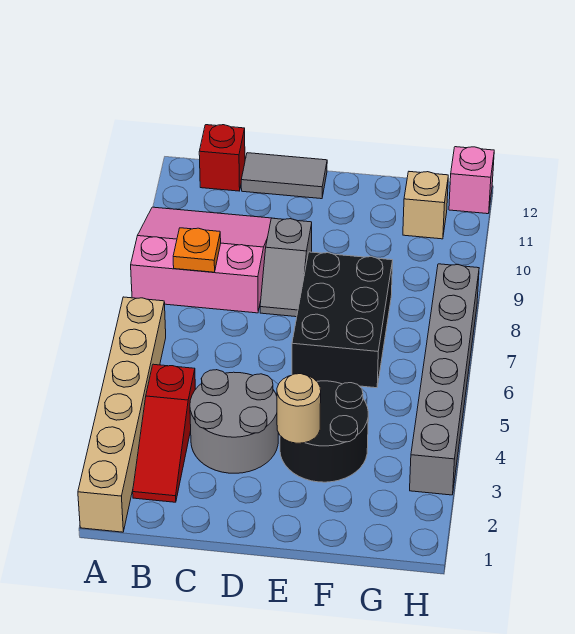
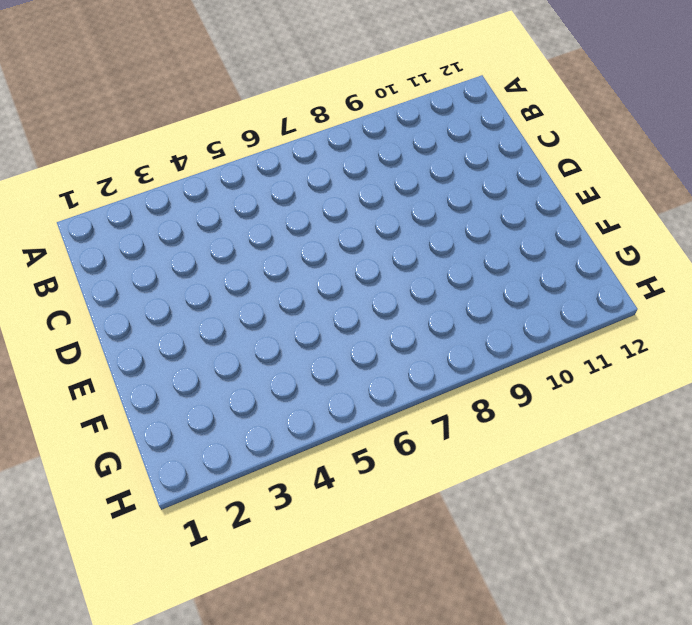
none -> tan brick A1:A6 level 1
none -> pink slope A8:C10 level 1 top 8
none -> red slope B2:B4 level 1 top 4

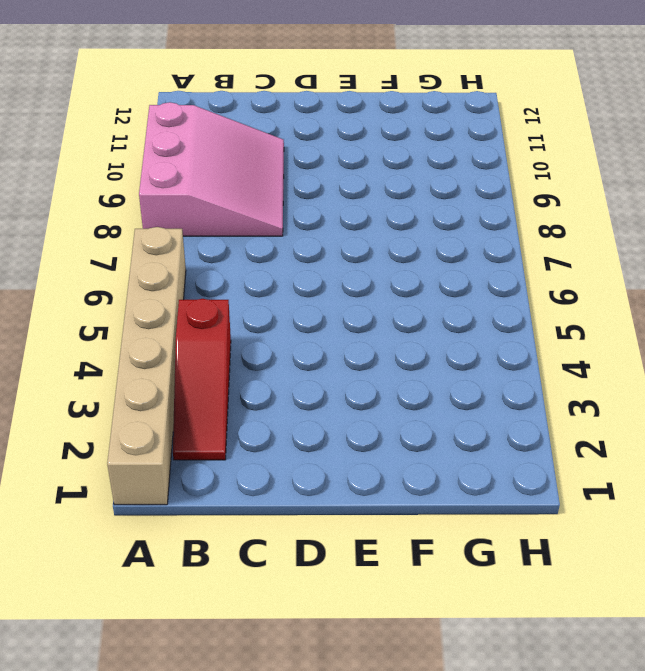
pink slope A8:C10 level 1 top A -> pink slope A8:C10 level 1 top 8
none -> red brick B12 level 1
none -> grey round brick C3:D4 level 1
none -> grey tile C12:D12 level 1

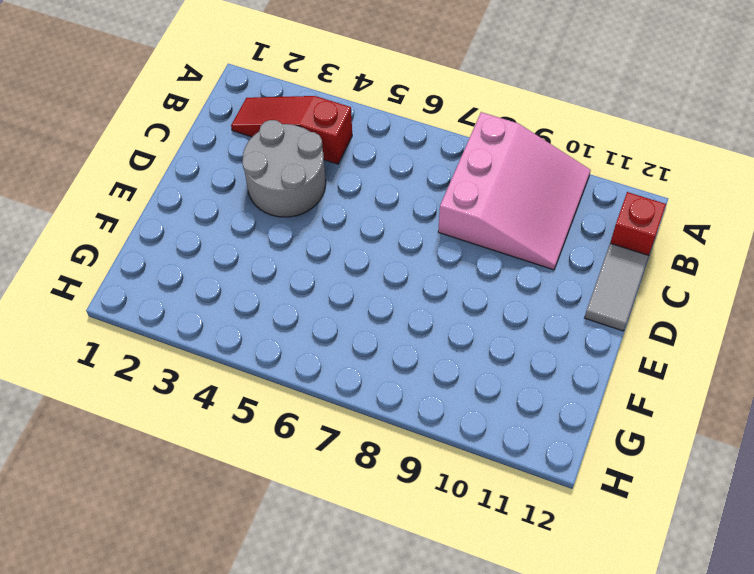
none -> tan brick A1:A6 level 1
none -> grey slope D8:D9 level 1 top 9
none -> black round brick E3:F4 level 1

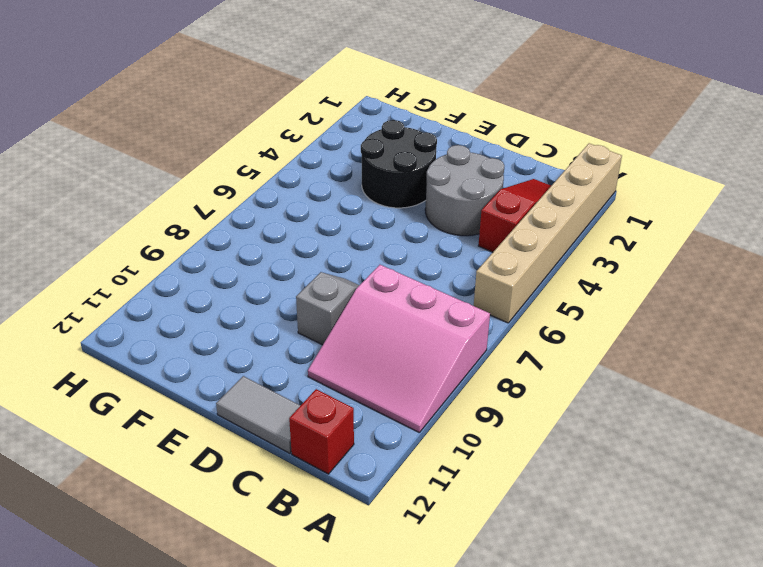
none -> black brick E6:F8 level 1
none -> tan brick G11 level 1
none -> grey brick H3:H8 level 1

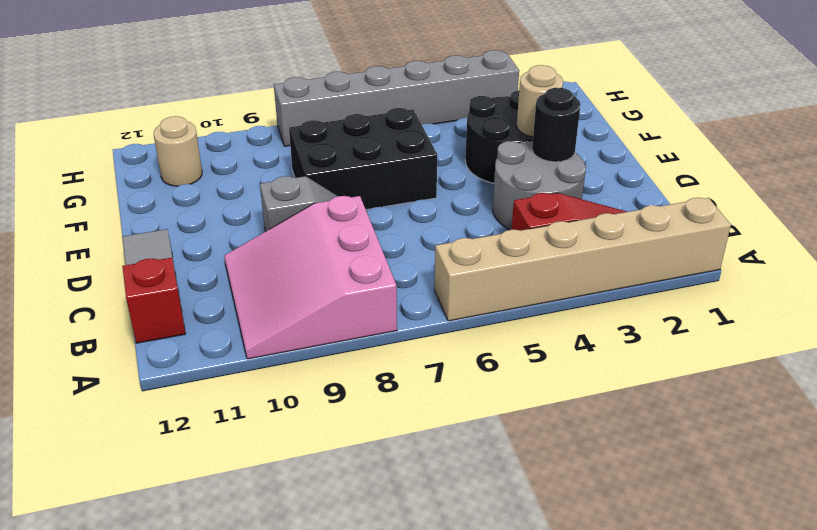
black round brick D3 level 2 -> none
tan round brick G11 level 1 -> tan brick G11 level 1
none -> pink brick H12 level 1
none -> orange plate B8 level 2

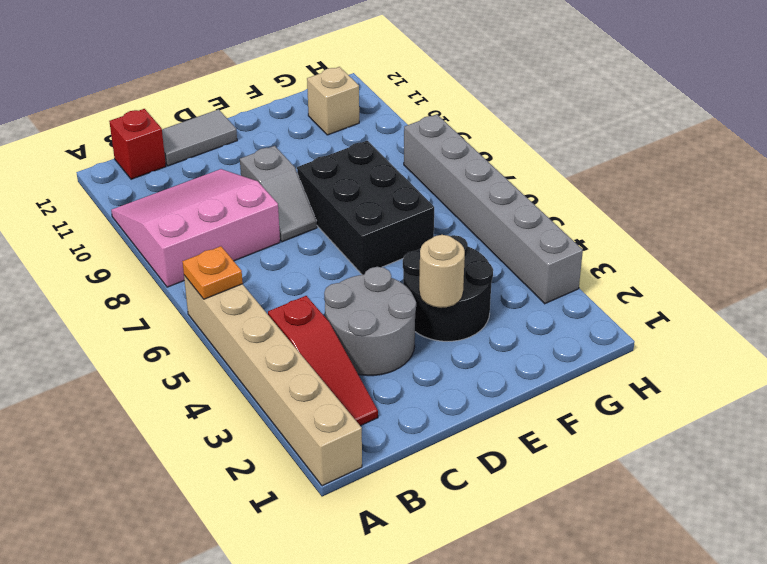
orange plate A6 level 2 -> orange plate B8 level 2
none -> pink brick H12 level 1

